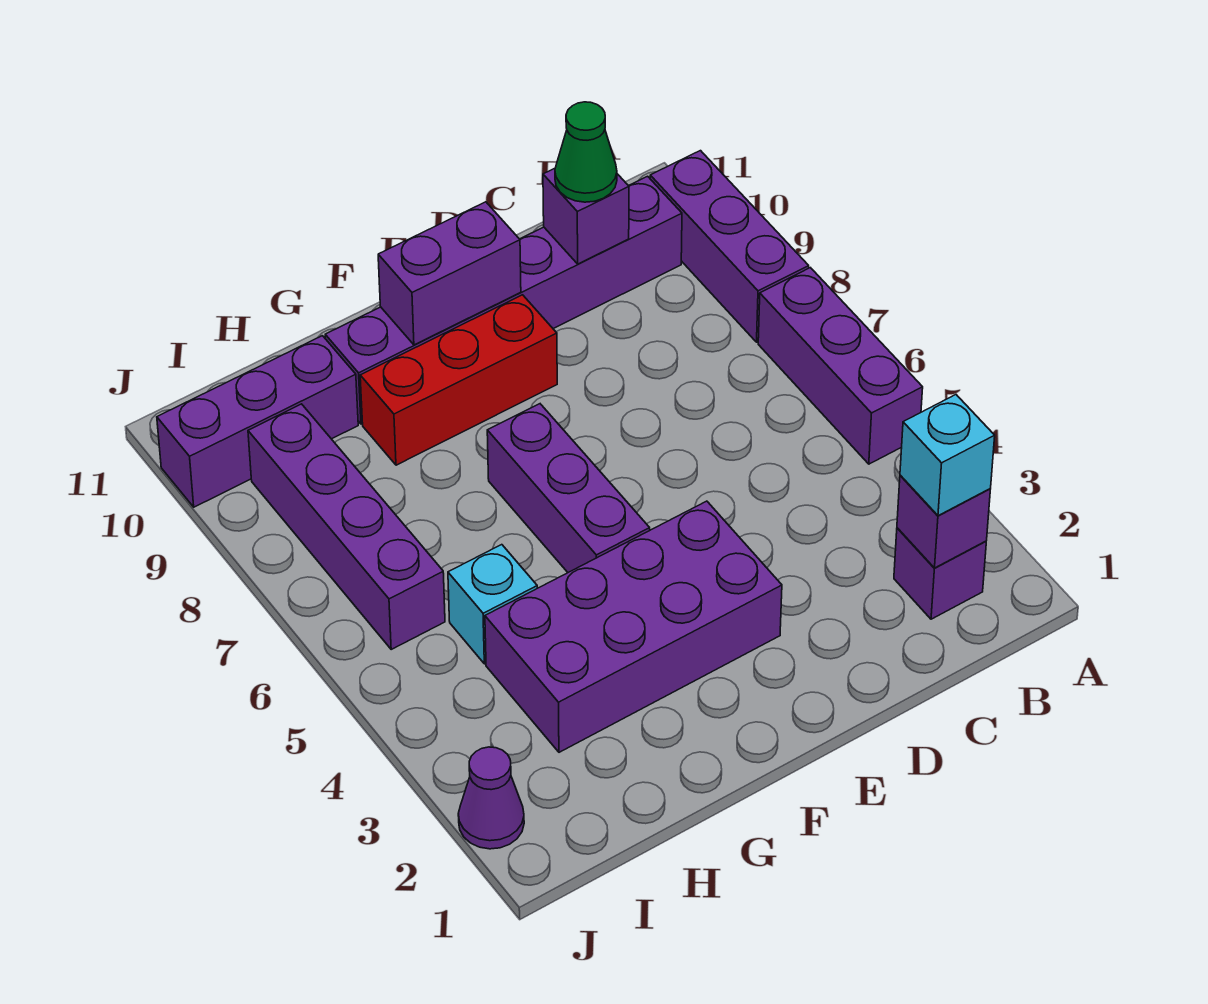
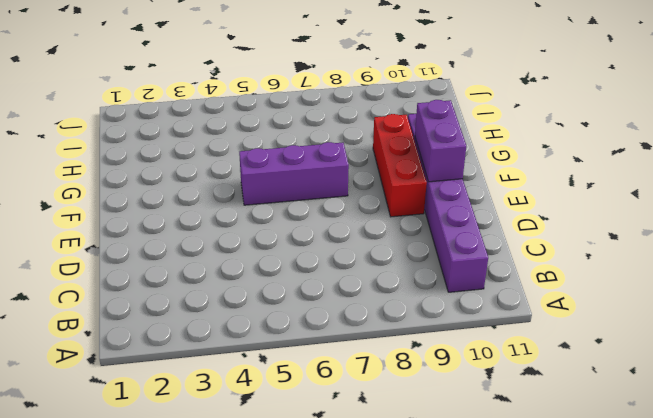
none -> purple brick A5:A7 level 1
none -> purple brick A8:A10 level 1
none -> purple brick B2 level 1

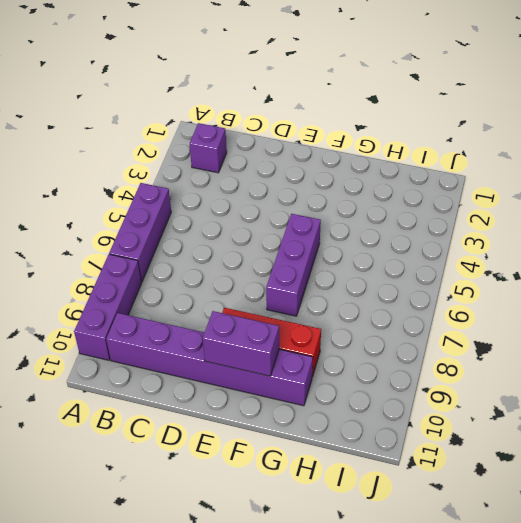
none -> purple brick E3:H4 level 1
none -> cyan brick H5 level 1
none -> purple brick H10:J10 level 1

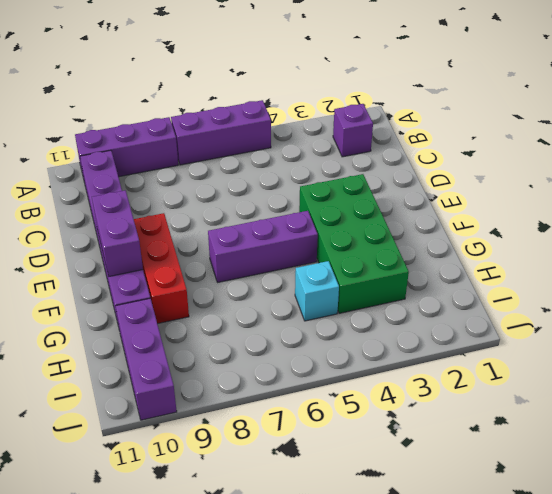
green brick E3:H4 level 1 -> purple brick E3:H4 level 1
none -> purple brick I6:I9 level 1
none -> purple cone J2 level 1
none -> purple brick B2 level 2

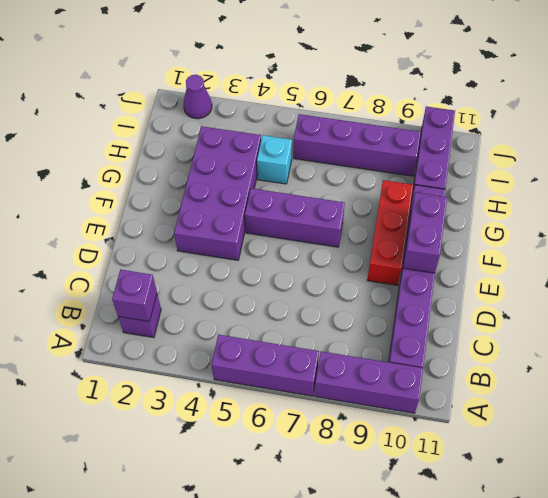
none -> purple brick C10 level 2
none -> cyan brick B2 level 3
none -> green cone C10 level 3

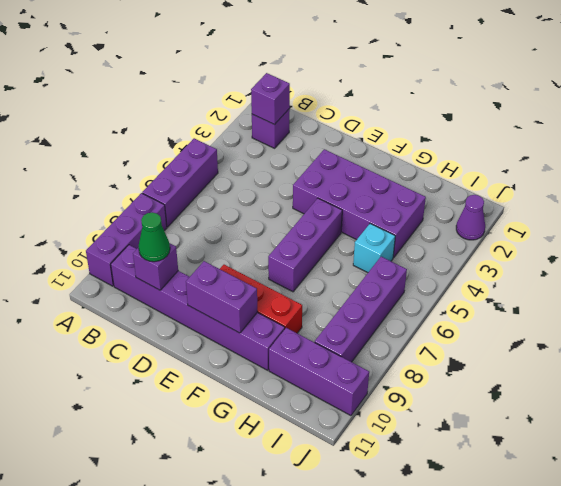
none -> cyan brick B2 level 3

